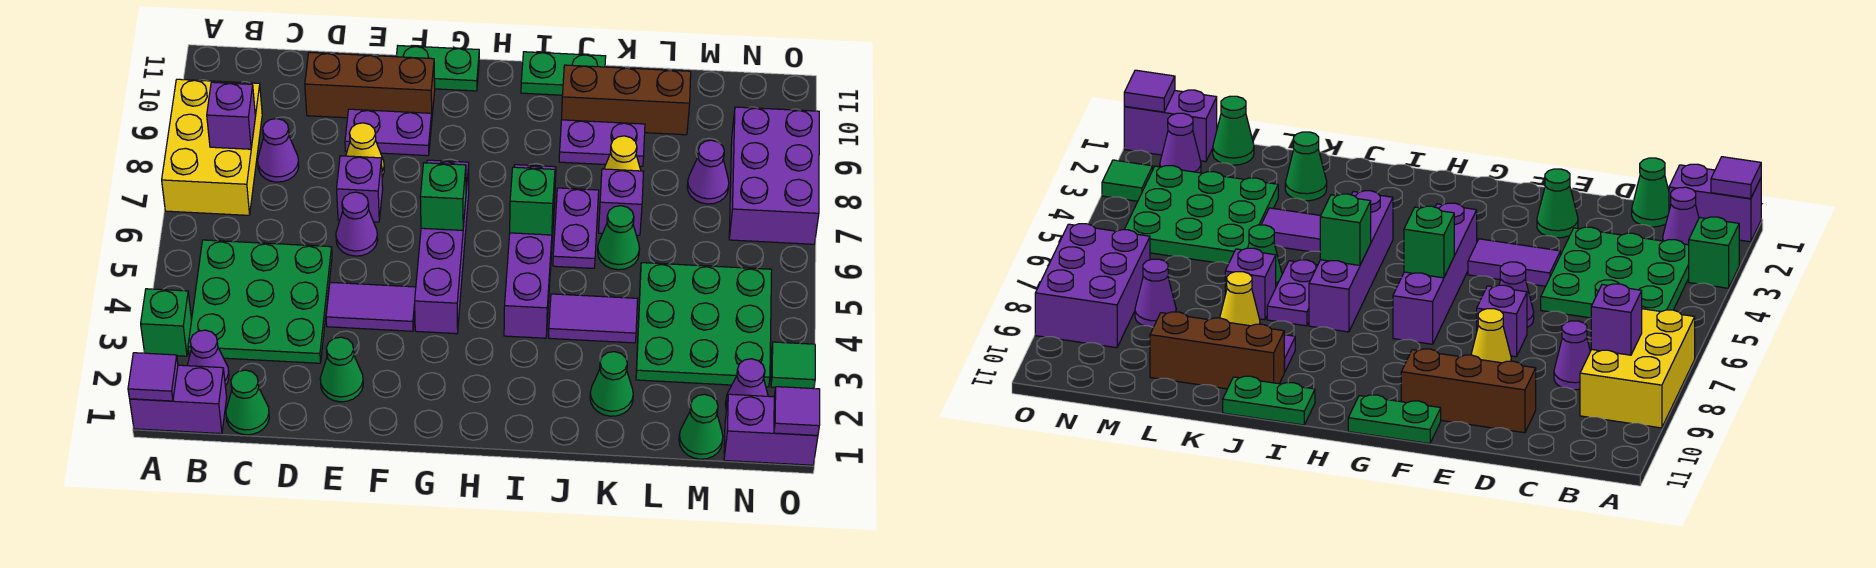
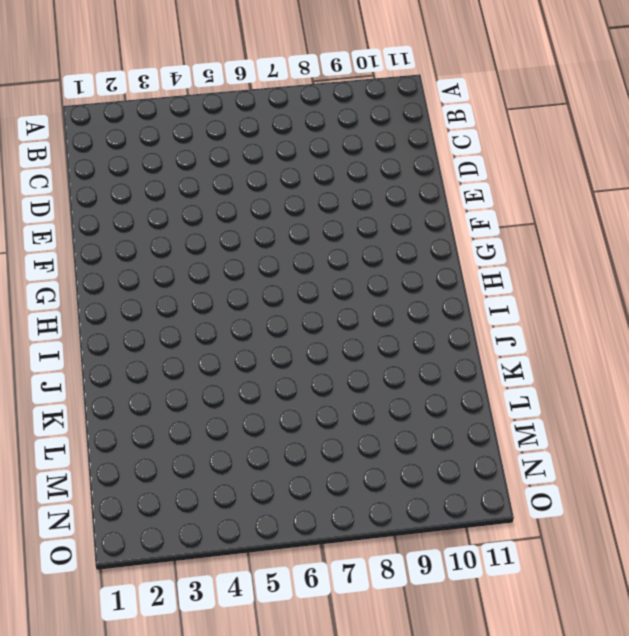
none -> purple brick A1:B1 level 1
none -> green brick A3 level 1
none -> yellow brick A7:B9 level 1
none -> purple cone B2 level 1

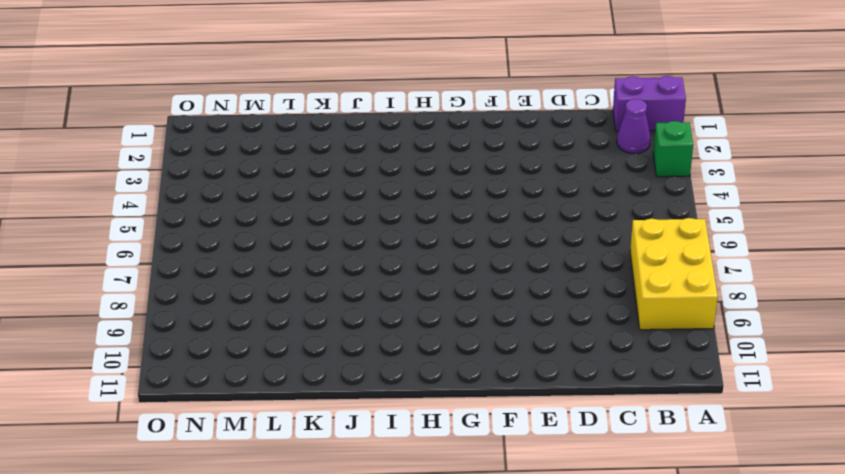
none -> green plate B3:D5 level 1
none -> green cone C1 level 1
none -> purple cone C8 level 1
none -> brown brick D10:F10 level 1

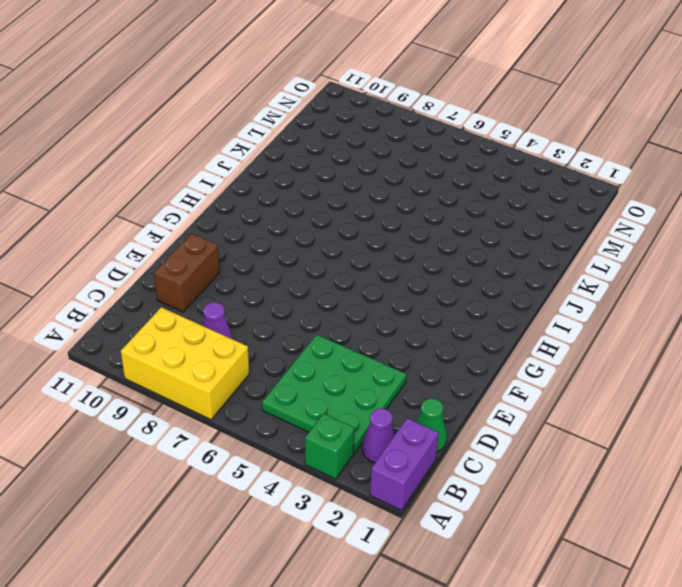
brown brick D10:E10 level 1 -> brown brick D10:F10 level 1
none -> green cone E2 level 1
none -> purple tile E4:F4 level 1
none -> purple cone E6 level 1
none -> purple brick E7 level 1

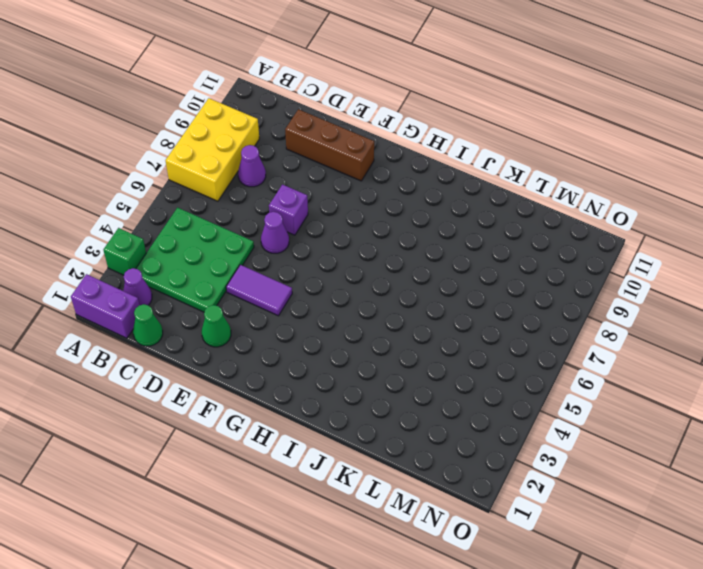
none -> yellow cone E8 level 1
none -> purple plate E9:F9 level 1
none -> green plate F11:G11 level 1
none -> purple brick G4:G7 level 1

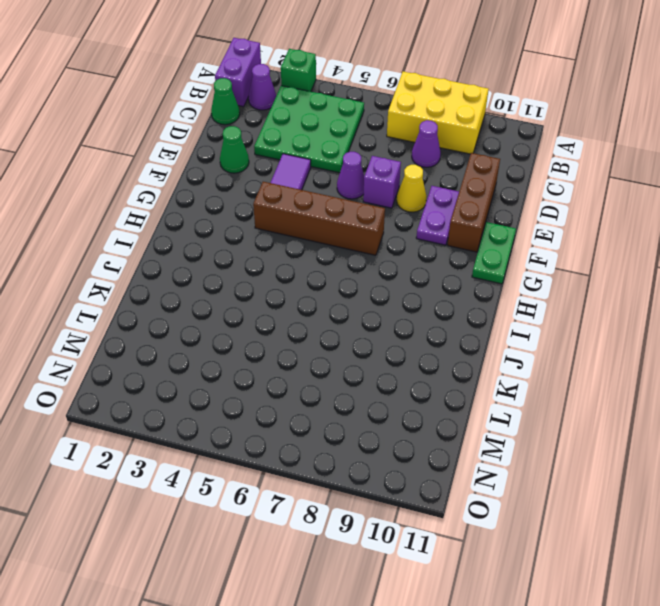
brown brick G4:G7 level 1 -> purple brick G4:G7 level 1
none -> purple brick I4:I7 level 1
none -> green plate I11:J11 level 1
none -> purple tile J4:K4 level 1
none -> purple plate J6:J7 level 1

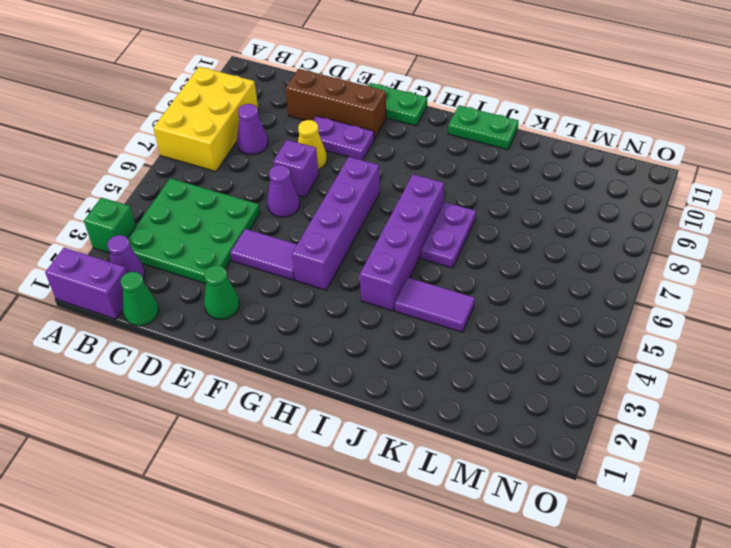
none -> purple plate J9:K9 level 1
none -> brown brick J10:L10 level 1
none -> green cone K2 level 1
none -> green cone K6 level 1

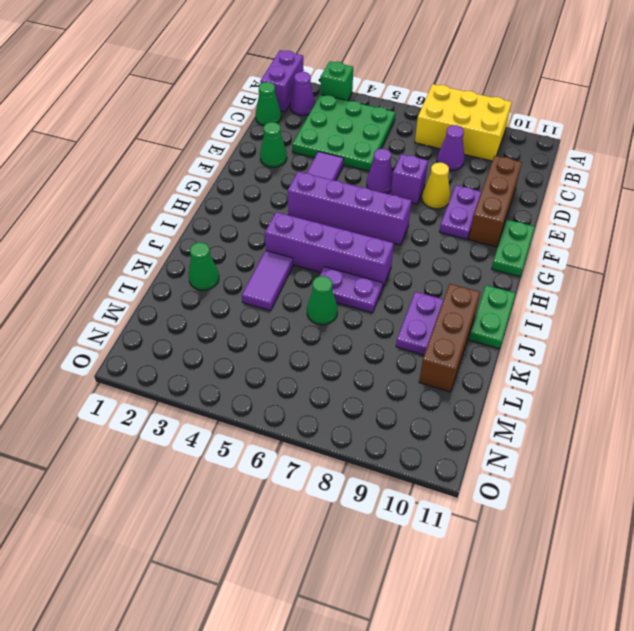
none -> purple brick K7 level 1
none -> yellow cone K8 level 1
none -> green plate L3:N5 level 1
none -> green cone M1 level 1

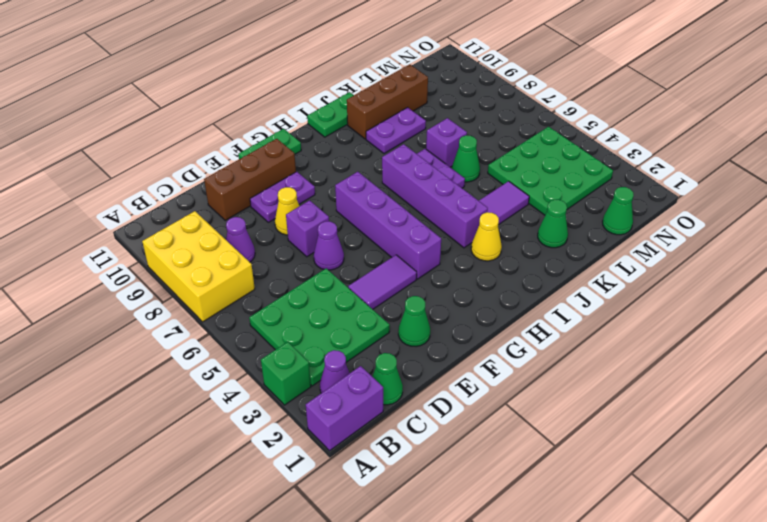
yellow cone I3 level 1 -> yellow cone K8 level 1
none -> purple cone M8 level 1
none -> purple brick N1:O1 level 1
none -> purple cone N2 level 1
none -> purple brick N7:O9 level 1

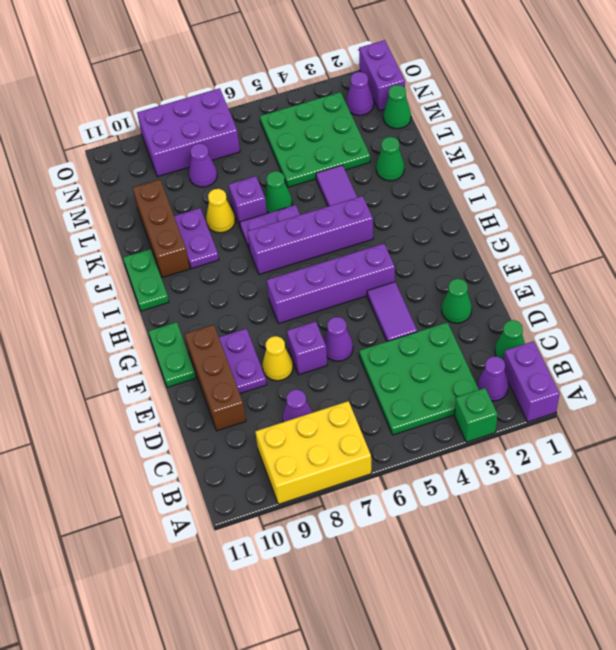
none -> green tile O3 level 1
none -> purple tile A1 level 2
none -> purple brick B8 level 2
none -> green brick G6 level 2

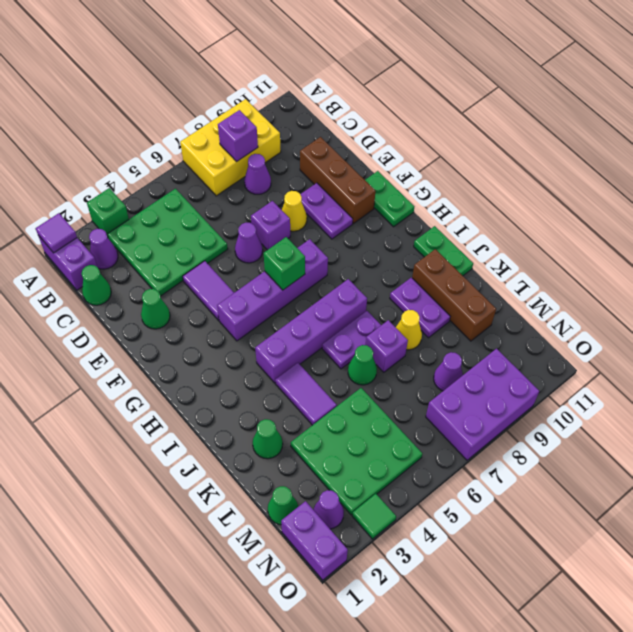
none -> green brick I6 level 2
none -> purple tile O1 level 2

